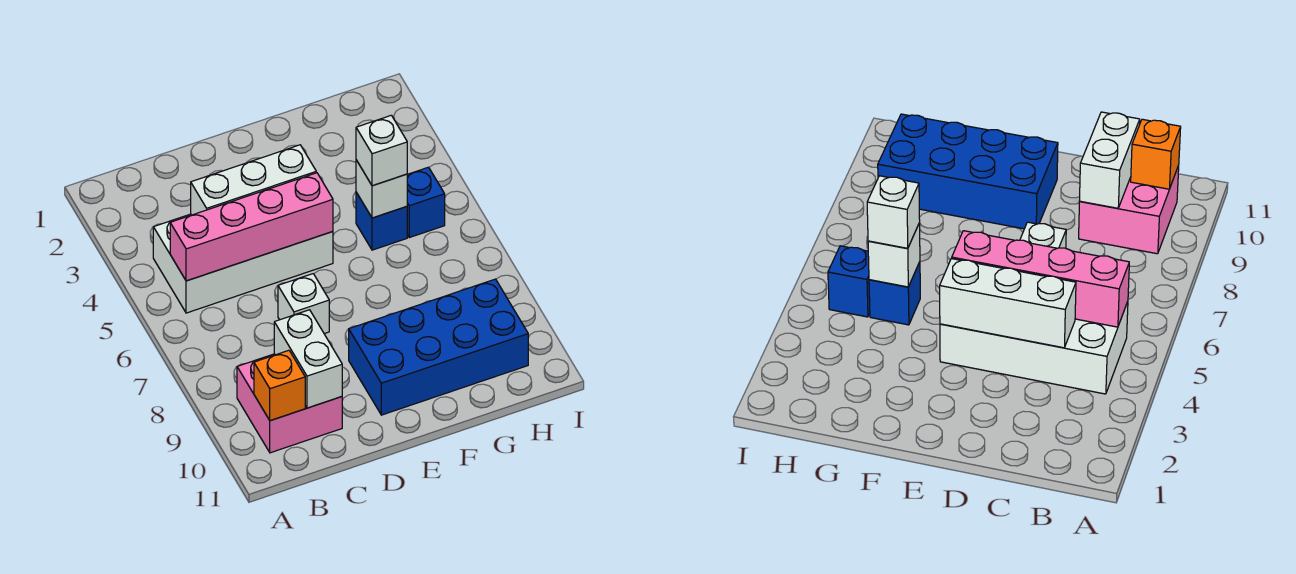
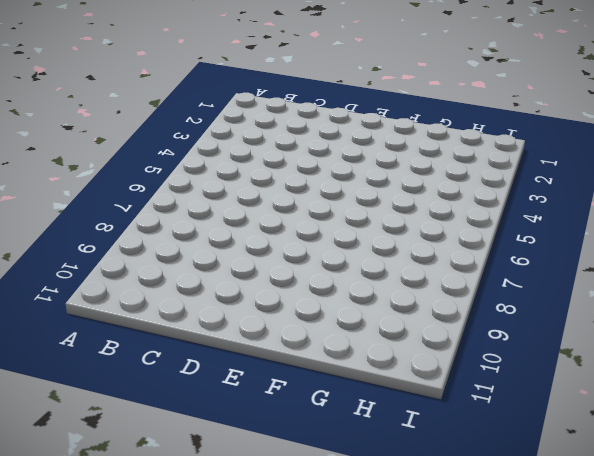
none -> white brick B4:E5 level 1
none -> pink brick B9:C10 level 1
none -> white brick D7 level 1

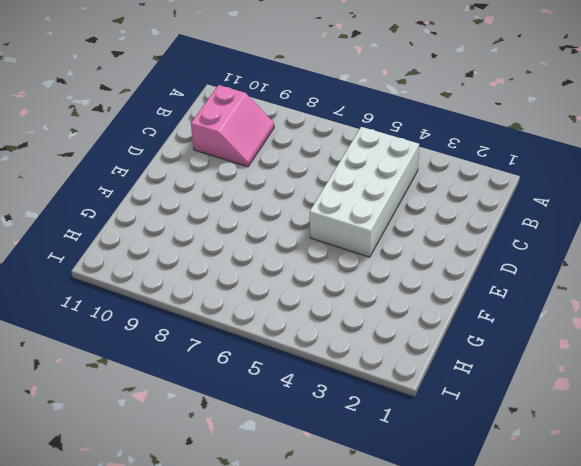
pink slope B9:C10 level 1 top 10 -> pink brick B9:C10 level 1
none -> white brick D7 level 1
none -> blue brick E9:H10 level 1
none -> blue brick G5 level 1

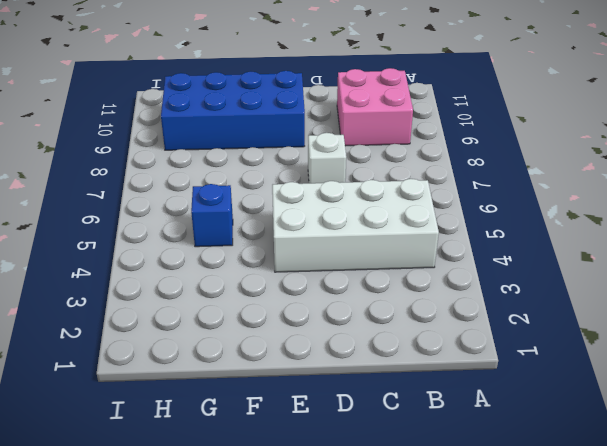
none -> blue brick H5 level 1
none -> pink brick B5:E5 level 2
none -> orange brick B10 level 2

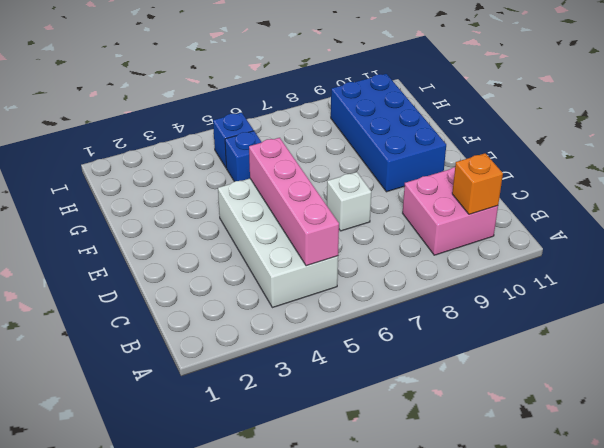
none -> white brick C4:E4 level 2
none -> white brick C9:C10 level 2
none -> white brick G5 level 2

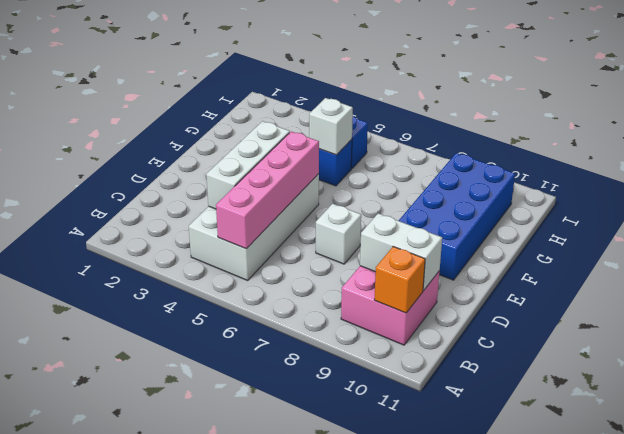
none -> white brick G5 level 3

